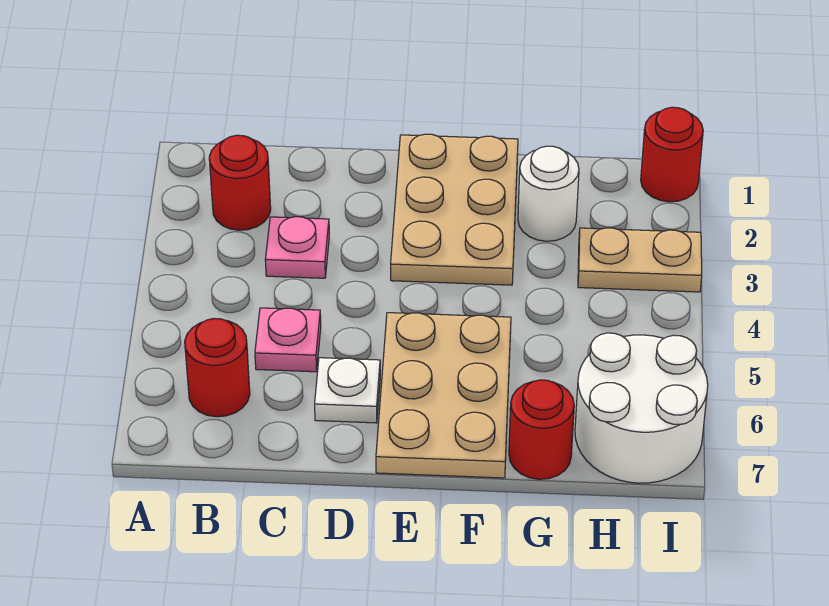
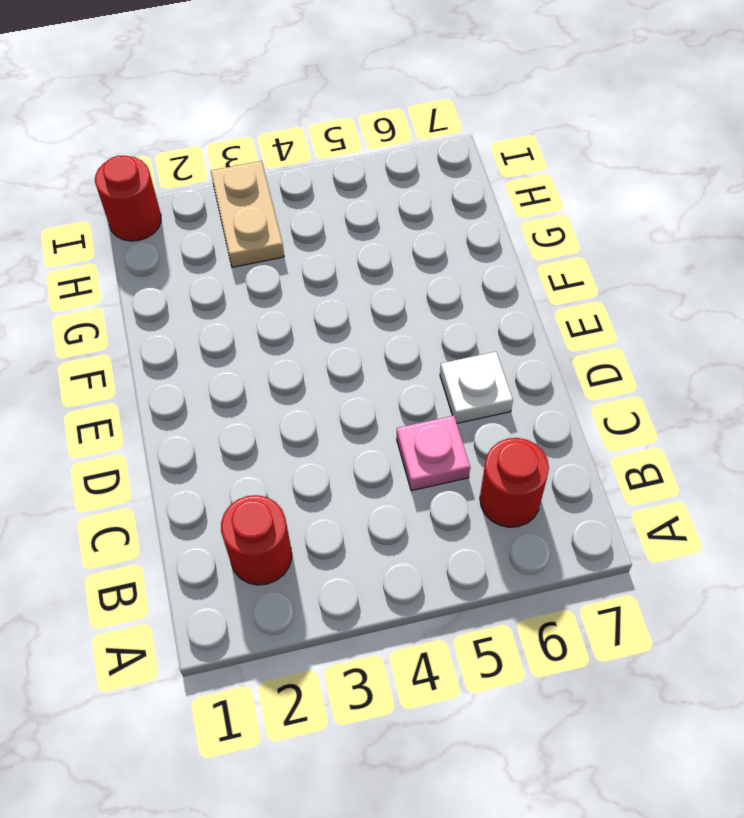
none -> pink plate C3 level 1
none -> tan plate E1:F3 level 1
none -> tan plate E5:F7 level 1

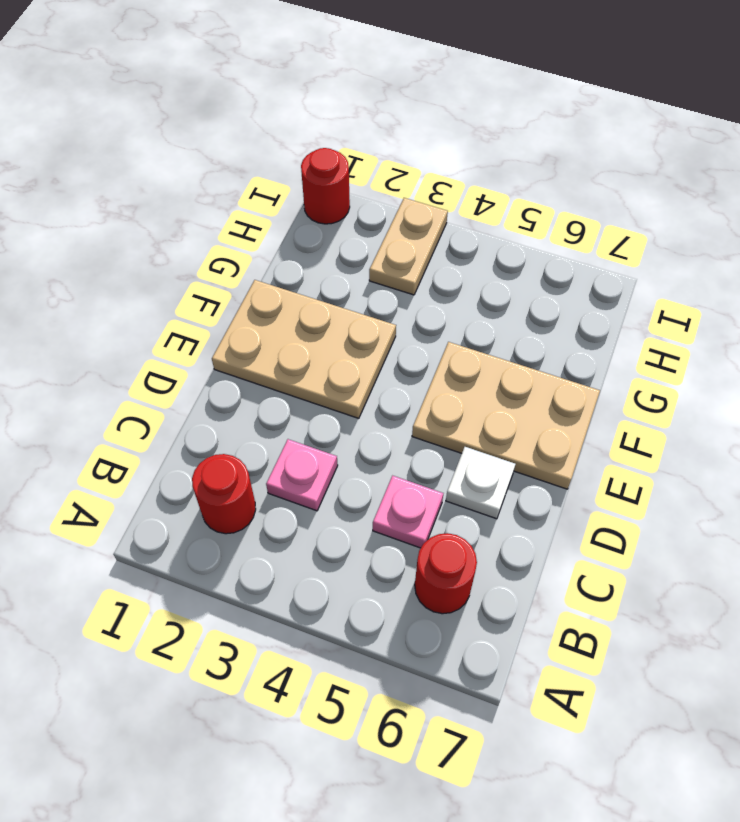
none -> white round brick G2 level 1
none -> red round brick G7 level 1
none -> white round brick H6:I7 level 1

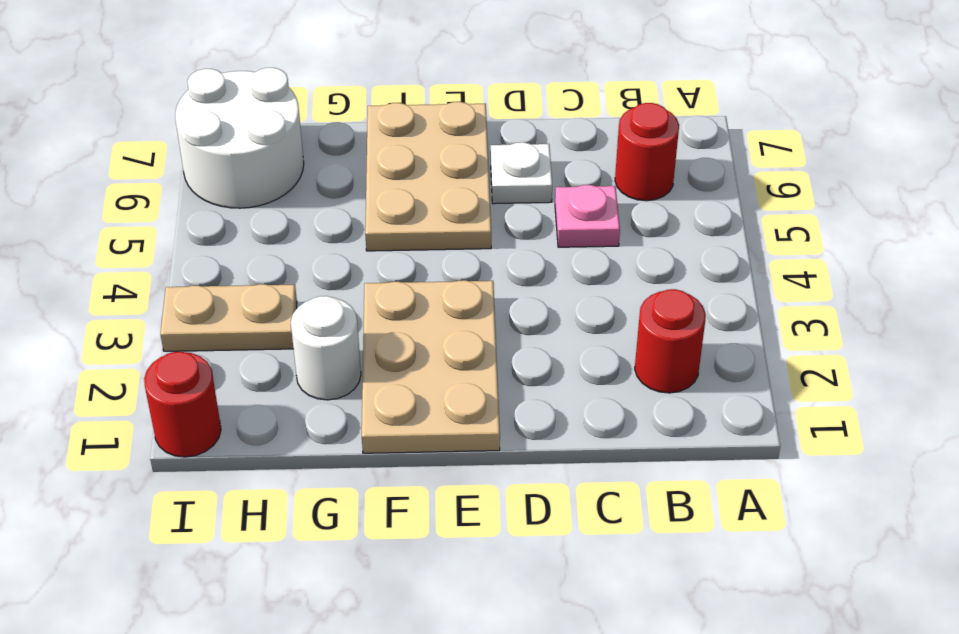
none -> pink plate C3 level 1
none -> red round brick G7 level 1

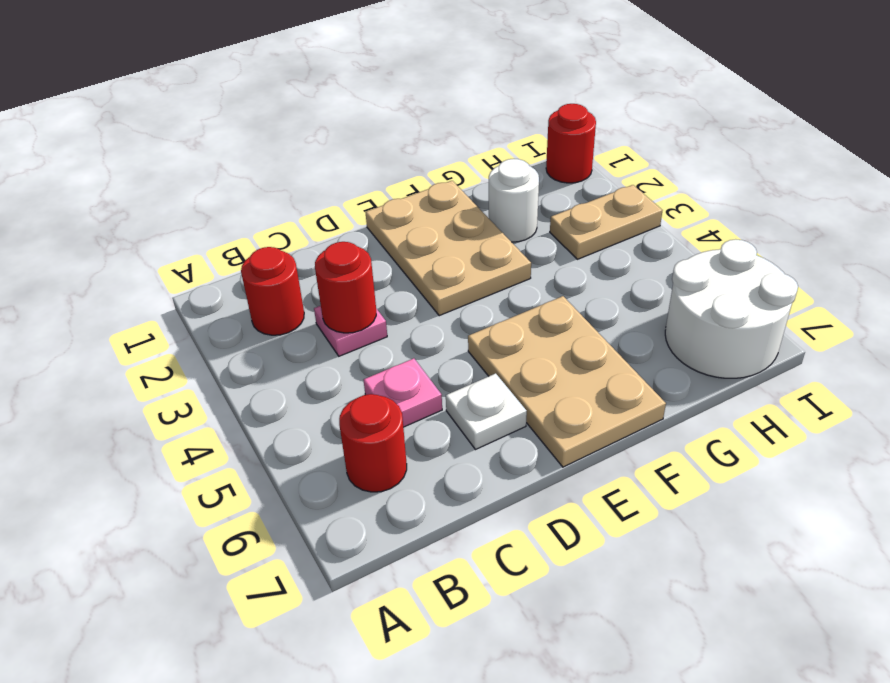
red round brick C3 level 2 -> red round brick G7 level 1

